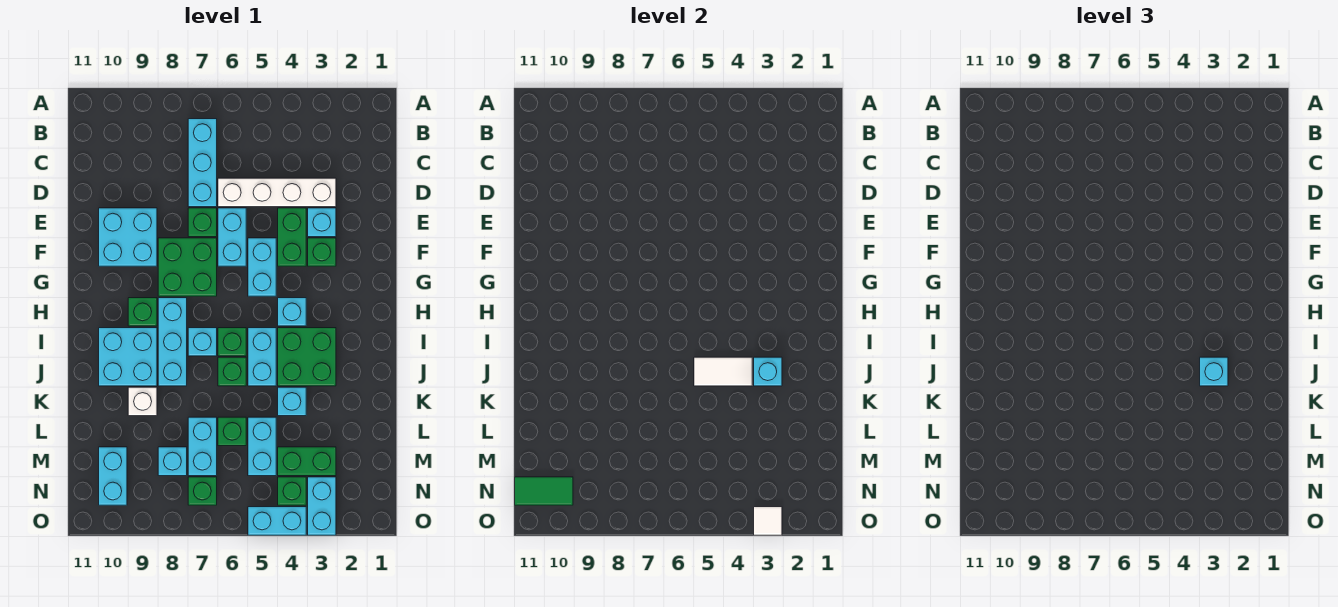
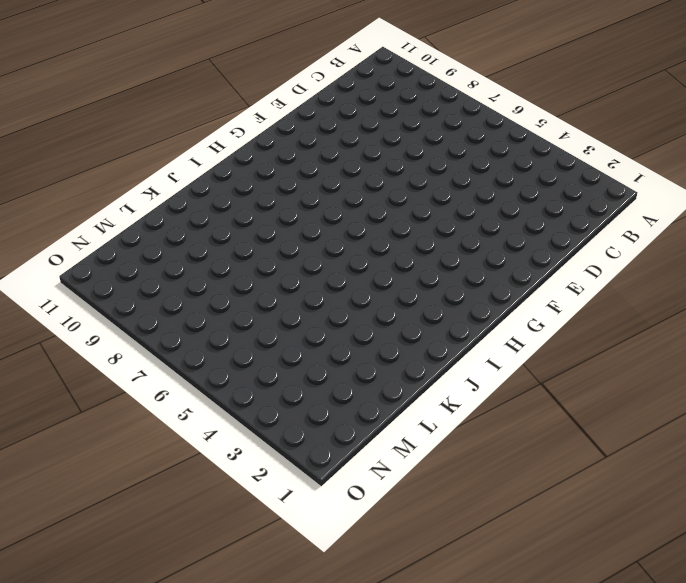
none -> cyan brick B7:D7 level 1
none -> white brick D3:D6 level 1
none -> cyan brick E3 level 1
none -> green brick E4:F4 level 1

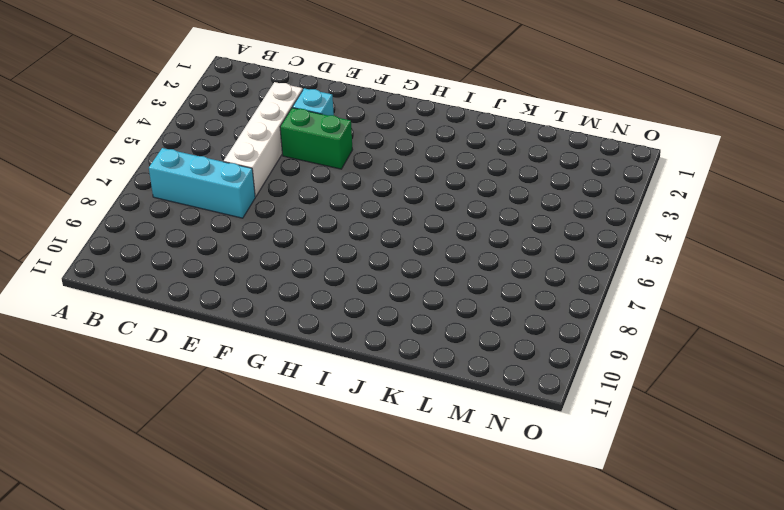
none -> cyan brick E6:F6 level 1
none -> green brick E7 level 1
none -> cyan brick E9:F10 level 1
none -> green brick F3 level 1

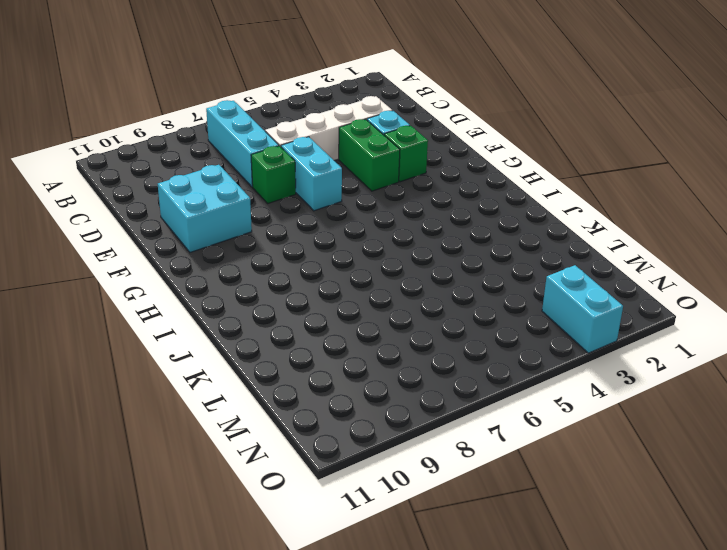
none -> cyan brick F5:G5 level 1
none -> green brick F7:G8 level 1
none -> cyan brick H4 level 1
none -> cyan brick H8:J8 level 1

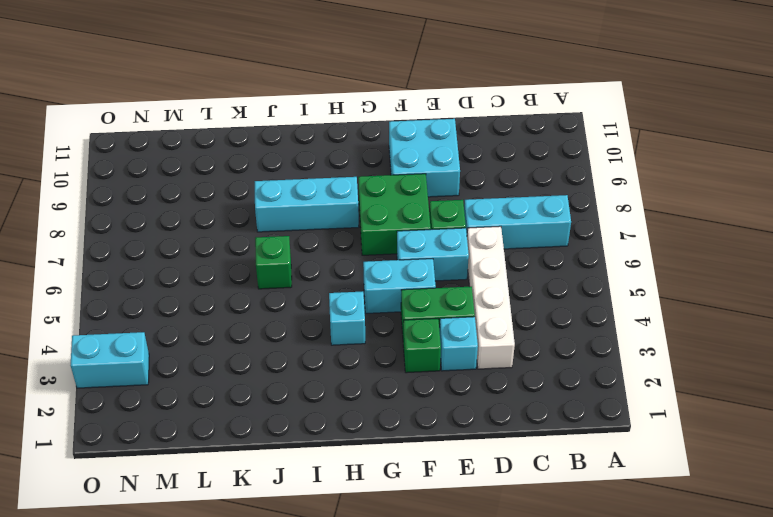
none -> green brick H9 level 1
none -> green brick I3:J4 level 1
none -> cyan brick I5:J5 level 1
none -> green brick I6 level 1

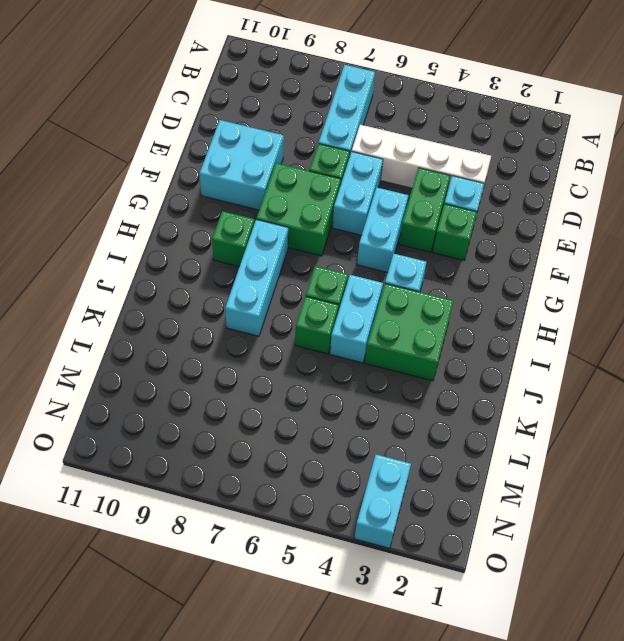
none -> cyan brick I7 level 1
none -> cyan brick I9:J10 level 1
none -> cyan brick K4 level 1
none -> white brick K9 level 1

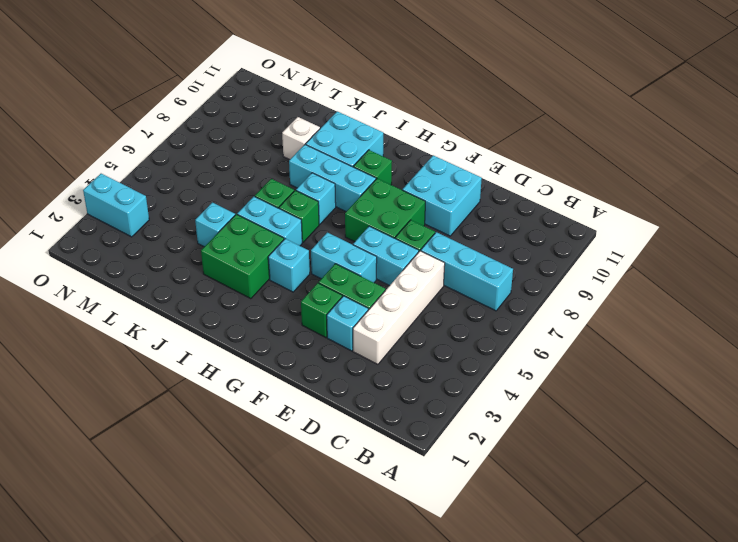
none -> cyan brick L5:M5 level 1
none -> green brick L6 level 1
none -> cyan brick L7:M7 level 1
none -> green brick M3:M4 level 1

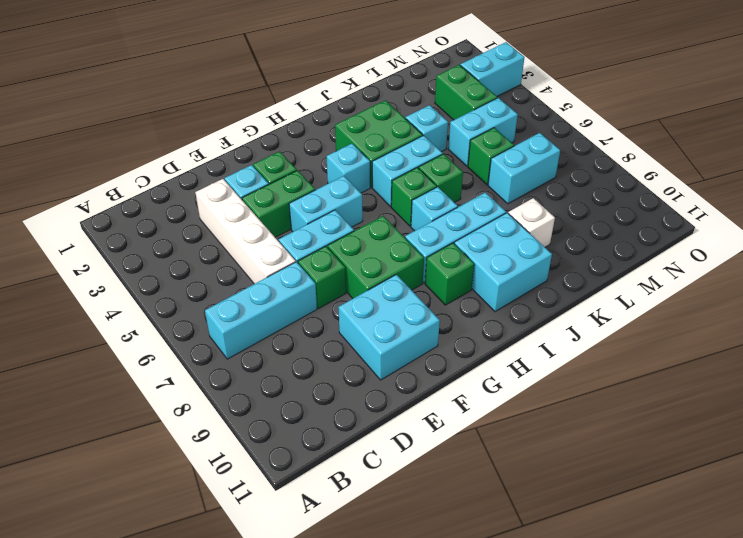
none -> cyan brick M8 level 1
none -> cyan brick M10:N10 level 1
none -> green brick N4 level 1
none -> green brick N7 level 1

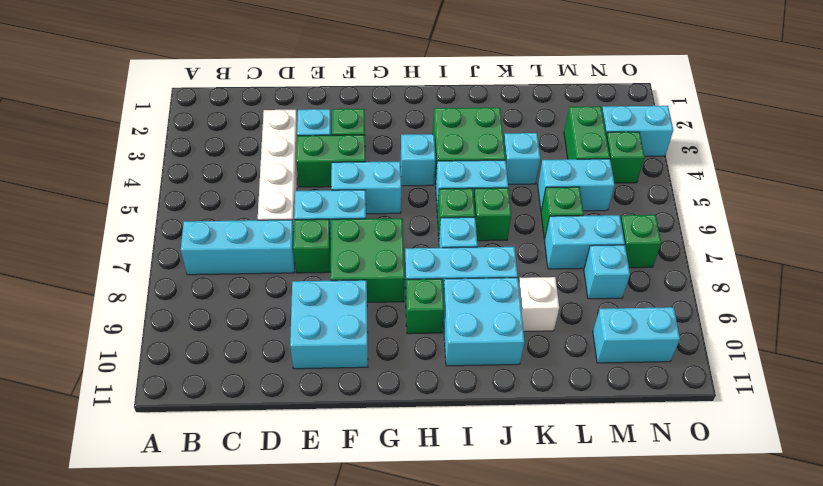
none -> cyan brick O4:O5 level 1
none -> cyan brick J3 level 2
none -> white tile J4:J5 level 2
none -> green tile N10:N11 level 2

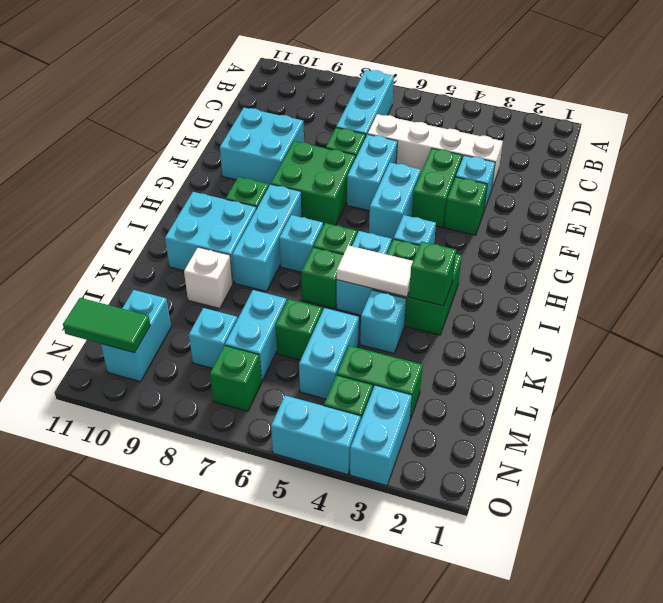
green brick J3 level 2 -> cyan brick J3 level 2
none -> white tile O3 level 2
none -> cyan brick J3 level 3

